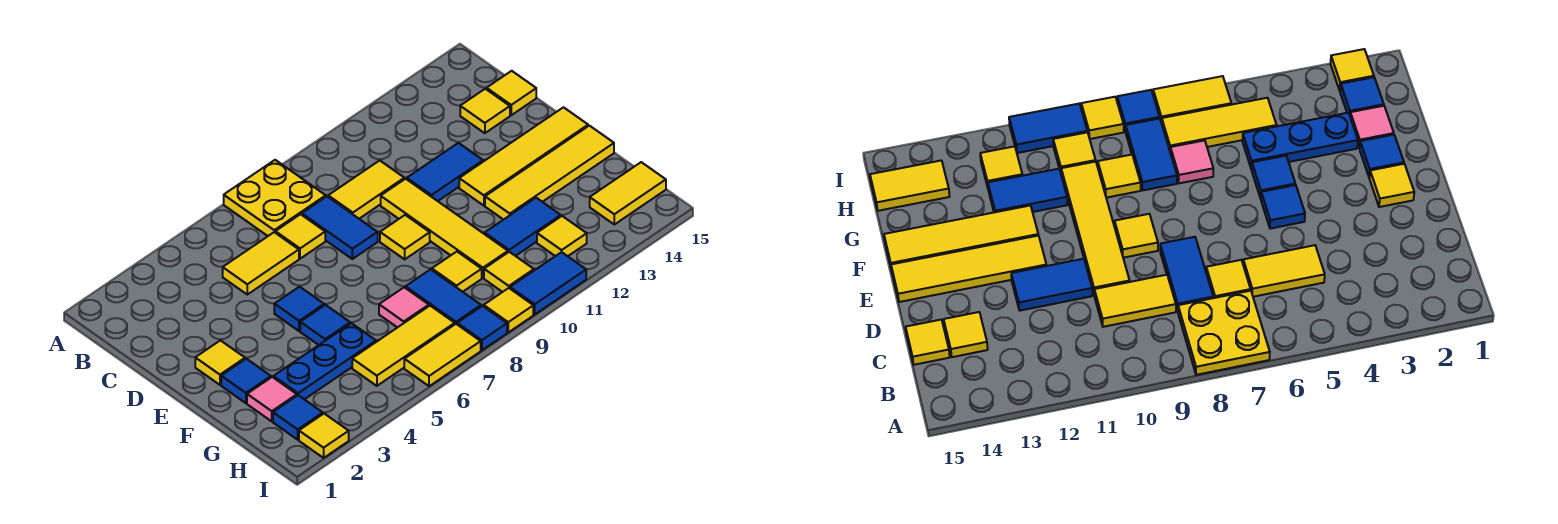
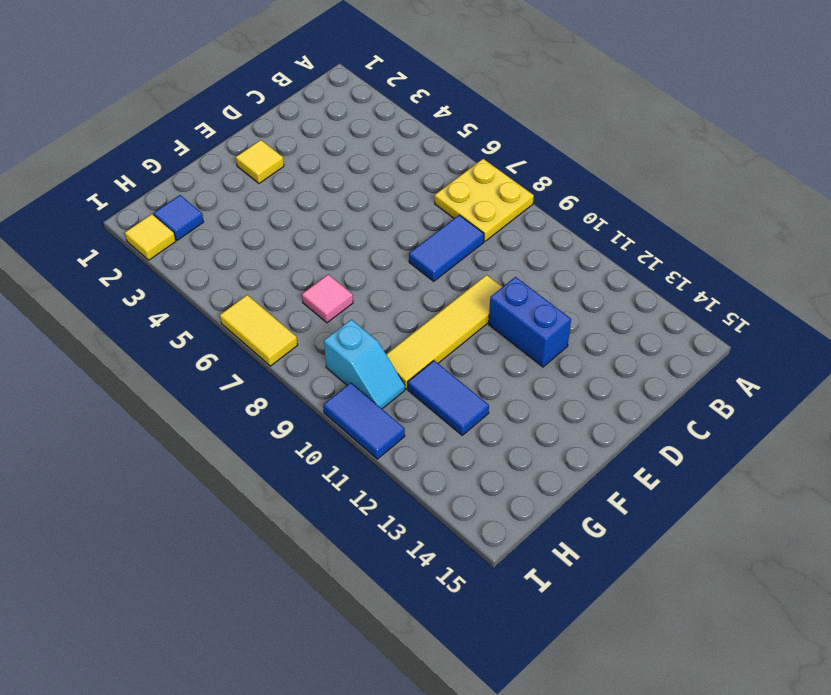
blue brick D11:D12 level 1 -> blue tile D11:D12 level 1
cyan slope H9:H10 level 1 top 9 -> yellow tile H10 level 1
none -> yellow tile C5:C6 level 1
none -> yellow tile C7 level 1
none -> yellow tile C9:C10 level 1
none -> yellow tile C14 level 1

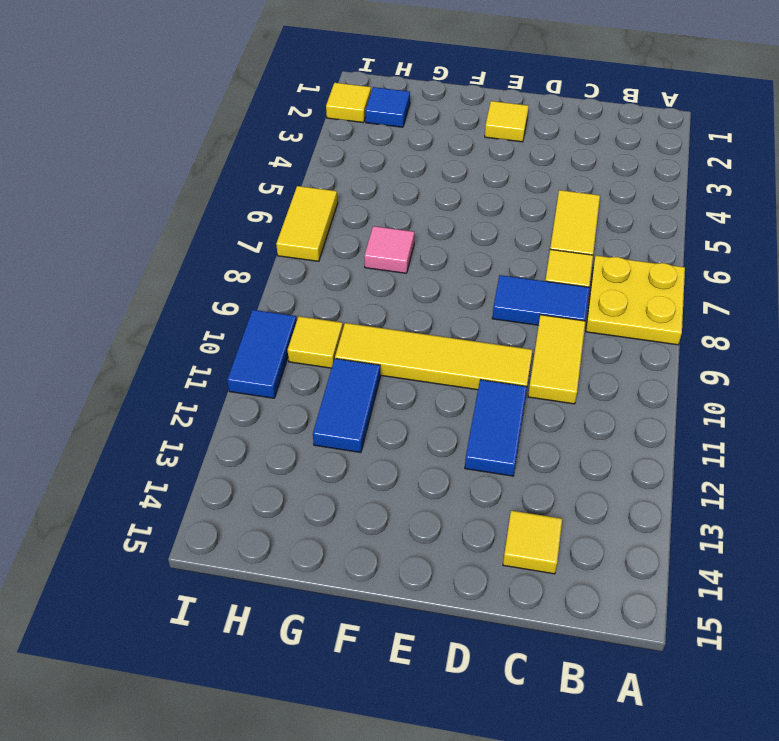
none -> yellow tile C15 level 1
none -> blue tile E5 level 1
none -> yellow tile E9 level 1
none -> yellow tile E12:E15 level 1

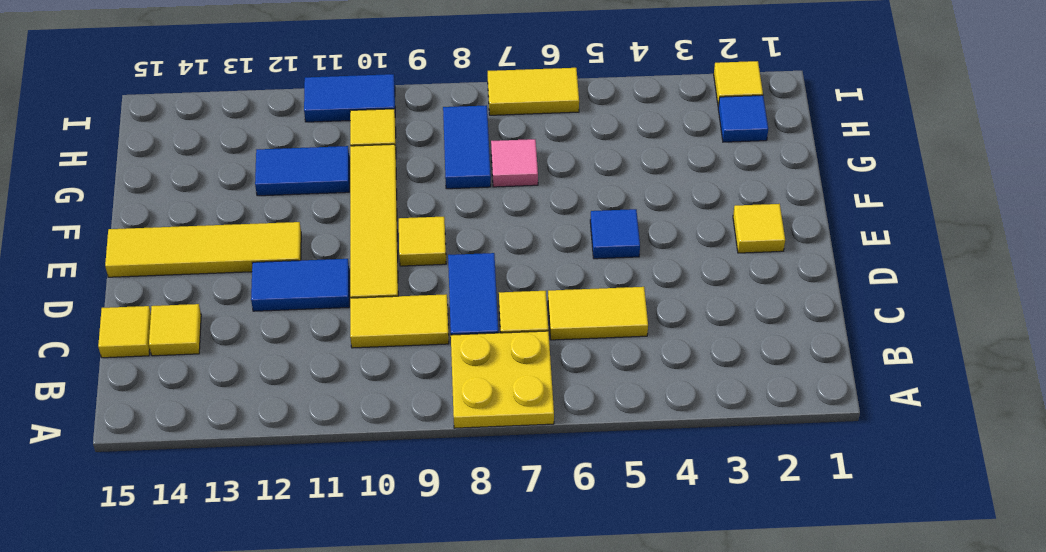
none -> blue tile F2 level 1
none -> blue tile F5 level 1
none -> yellow tile F12:F15 level 1
none -> pink tile G2 level 1

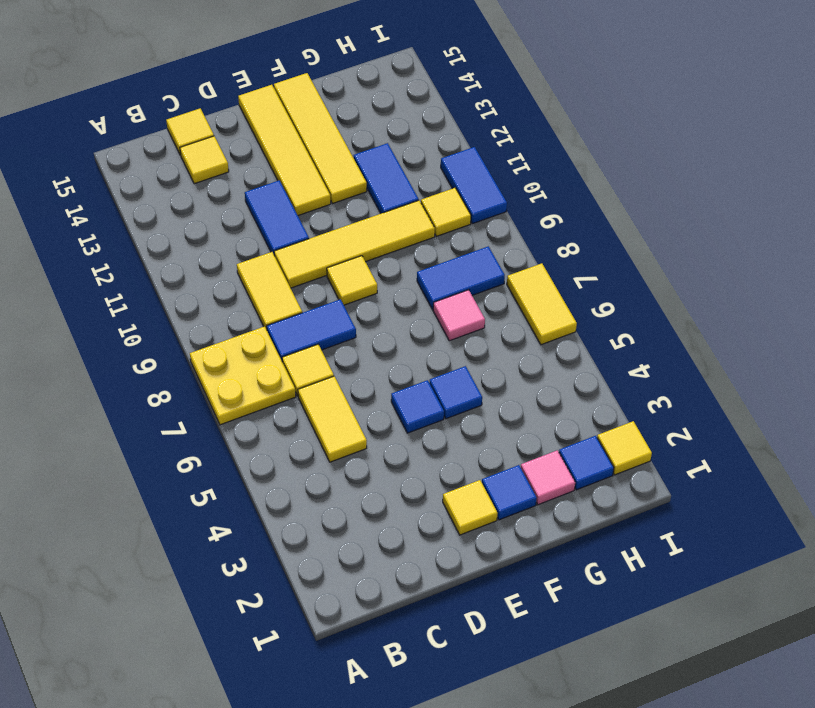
none -> blue plate G3:G5 level 1
none -> yellow tile G9 level 1
none -> yellow tile H5:H7 level 1
none -> yellow tile H12 level 1

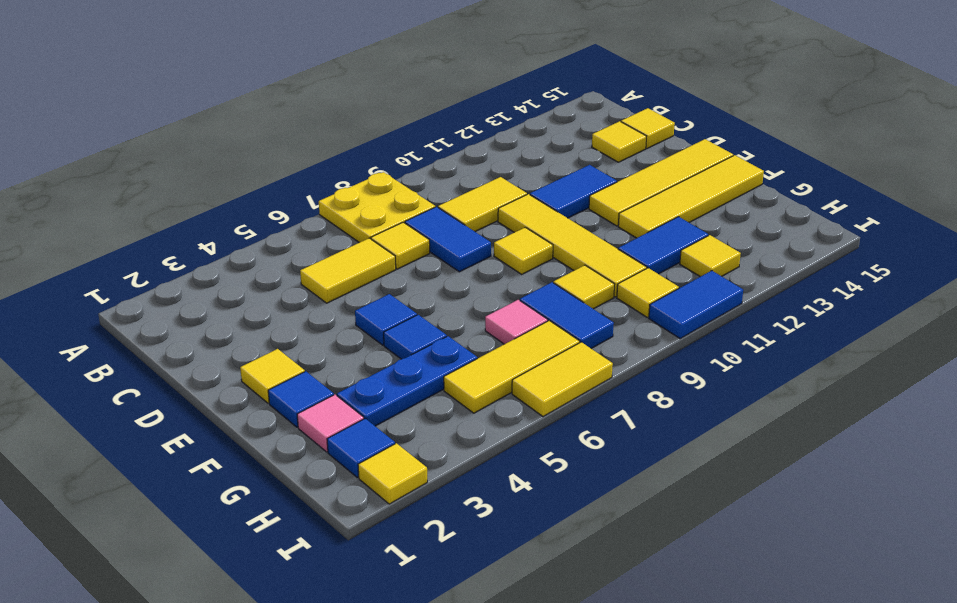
none -> yellow tile H14:H15 level 1
none -> blue tile I8 level 1
none -> yellow tile I9 level 1

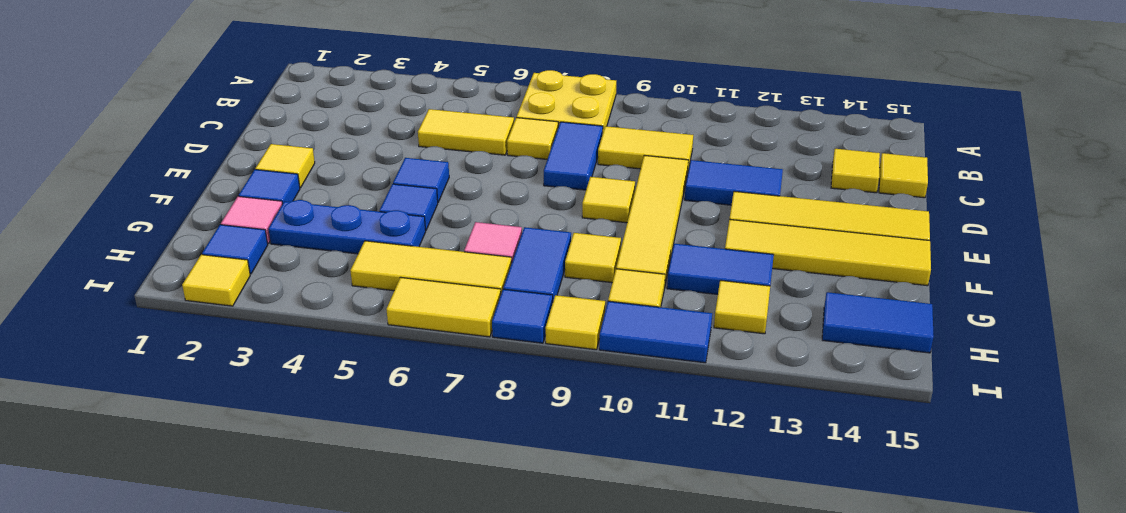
blue tile H14:H15 level 1 -> yellow tile H14:H15 level 1

